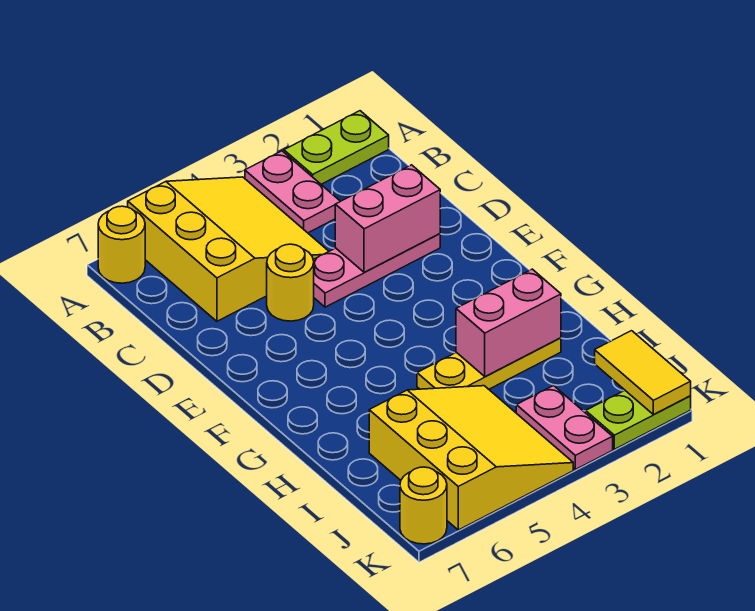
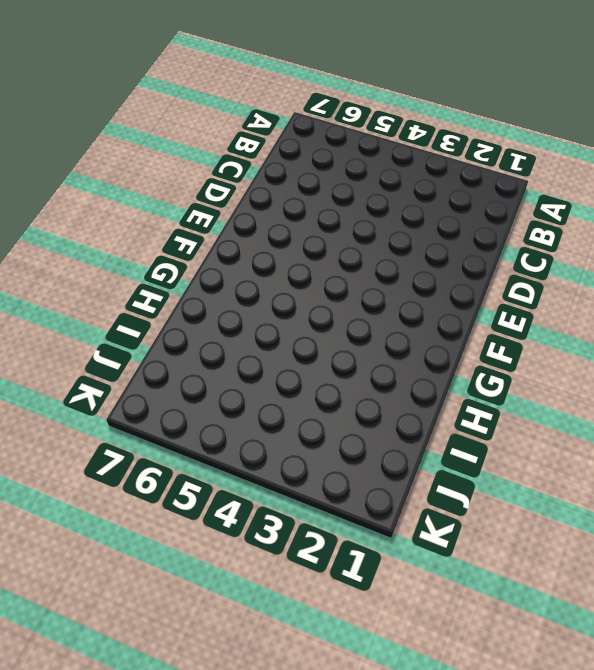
none -> lime plate A1:A2 level 1
none -> pink plate A3:B3 level 1
none -> yellow slope A4:C6 level 1 top 6

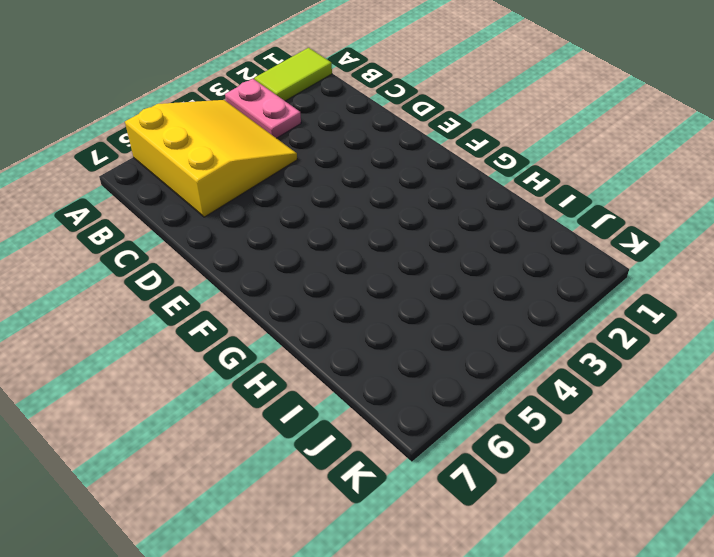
lime tile A1:A2 level 1 -> lime plate A1:A2 level 1
none -> yellow round brick A7 level 1
none -> pink plate D2:D4 level 1
none -> yellow round brick D5 level 1

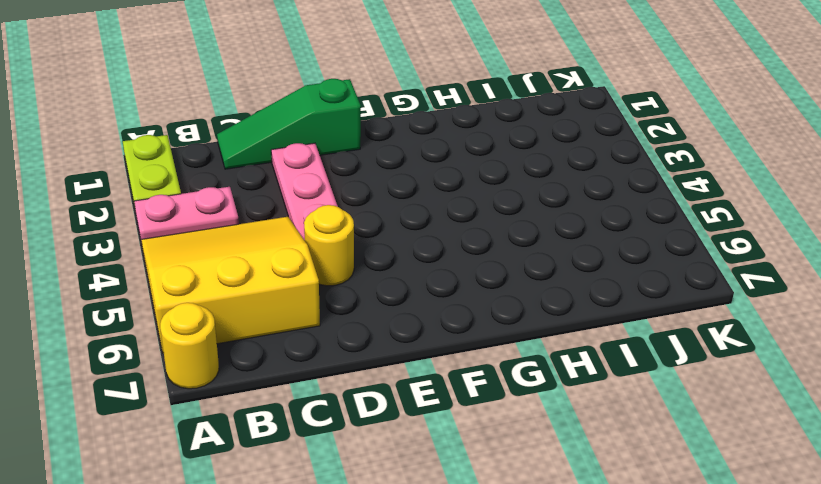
green slope C1:E1 level 1 top E -> none
none -> yellow plate H2:H4 level 1
none -> yellow slope I4:K6 level 1 top 6
none -> pink plate J3:K3 level 1

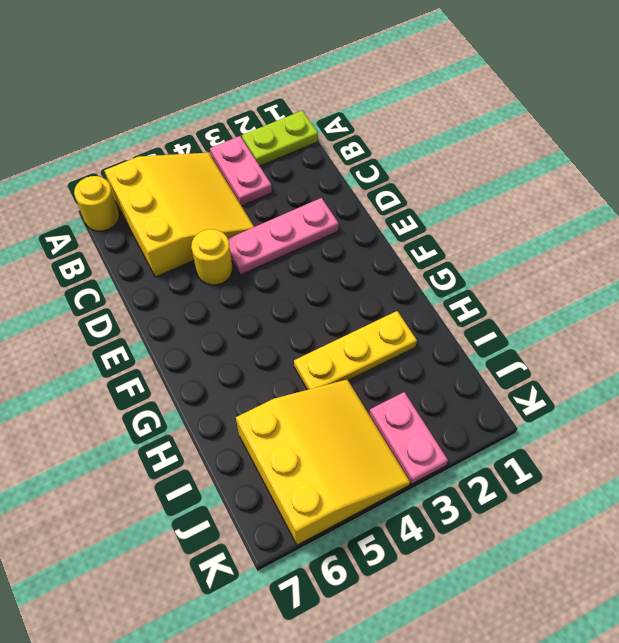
none -> lime plate K1:K2 level 1
none -> yellow round brick K7 level 1
none -> pink brick D2:D3 level 2

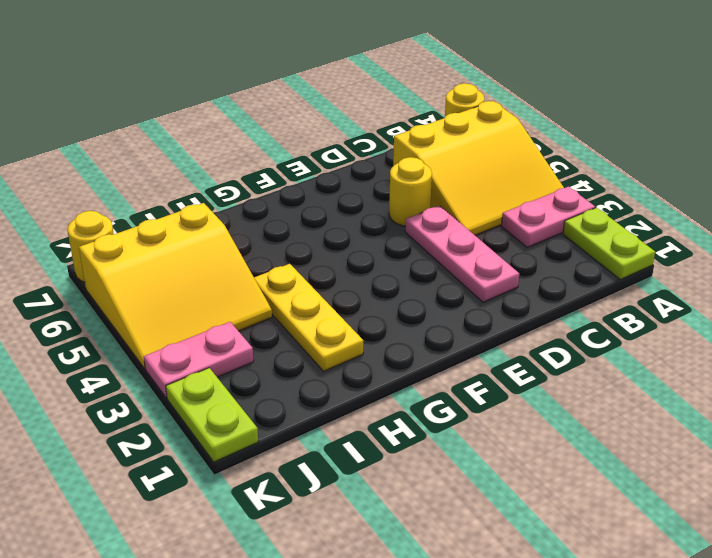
none -> pink brick D2:D3 level 2
none -> pink brick H2:H3 level 2
none -> yellow tile J1:K1 level 2

